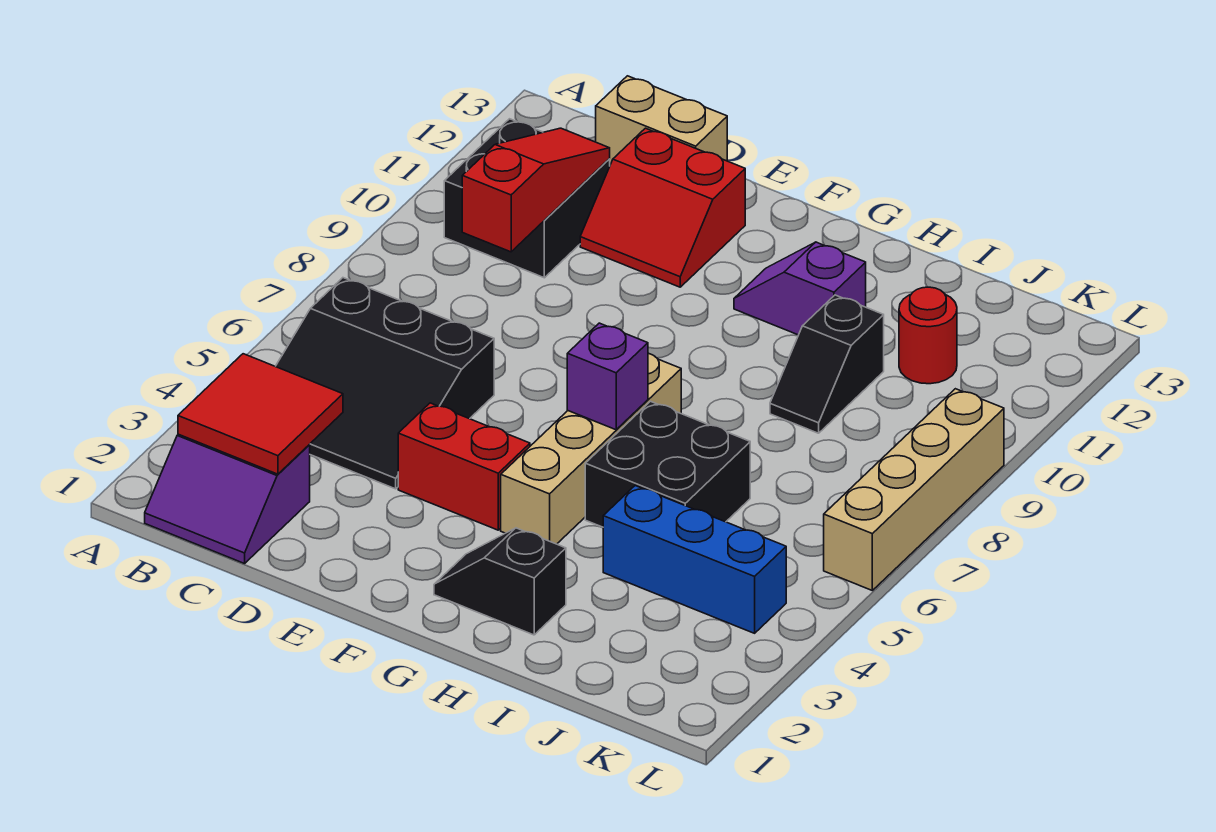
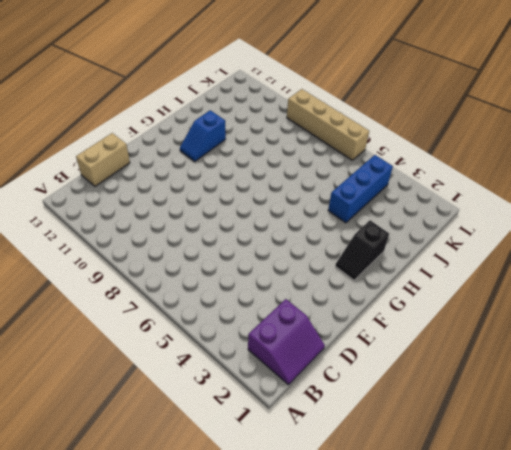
blue slope G11:H11 level 1 top H -> purple slope G11:H11 level 1 top H
none -> black slope B4:D6 level 1 top 6
none -> black brick B10:C11 level 1
none -> red slope D11:E12 level 1 top 12

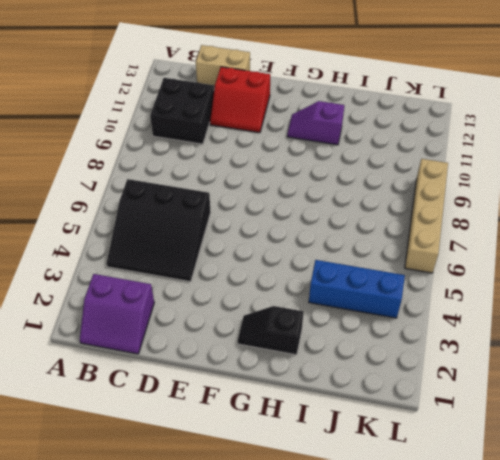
none -> red brick E4:F4 level 1
none -> tan brick G4:G7 level 1
none -> black brick H5:I6 level 1

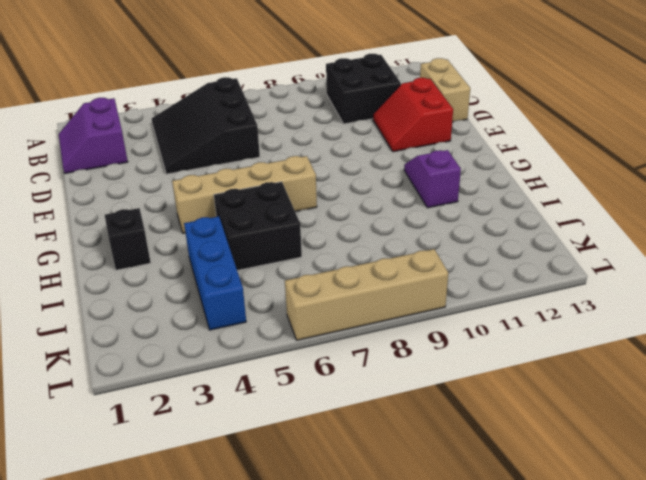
none -> red brick E4:F4 level 1
none -> black slope I9:I10 level 1 top 10
none -> red round brick J11 level 1

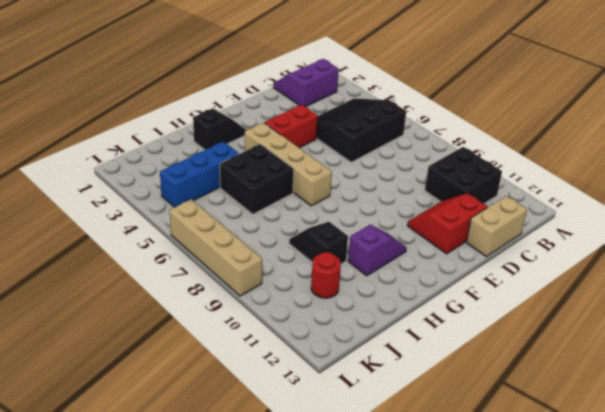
none -> red tile B2:C3 level 2
none -> red slope C9:C11 level 2 top 9
none -> purple brick G6 level 2

